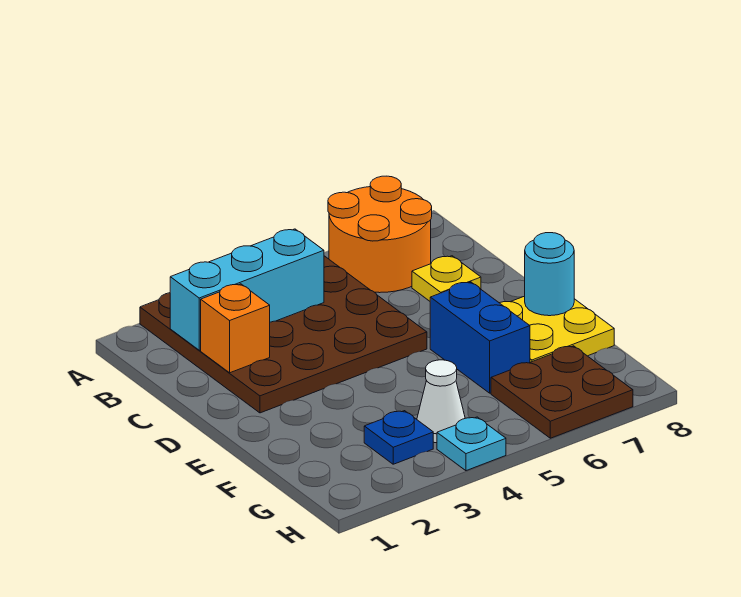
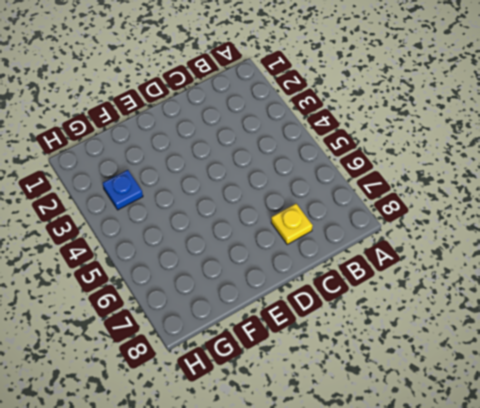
none -> brown plate A2:D5 level 1
none -> orange round brick A6:B7 level 1
none -> blue brick E6:F6 level 1

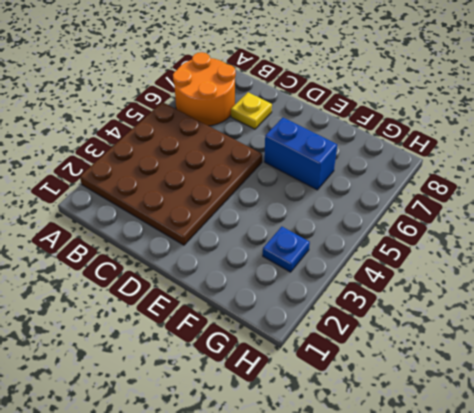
none -> yellow plate E7:F8 level 1
none -> white cone G4 level 1
none -> brown plate G6:H7 level 1

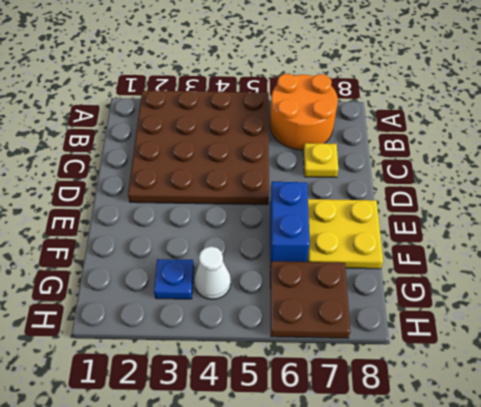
none -> cyan plate H4 level 1
none -> cyan brick B2:B4 level 2
none -> orange brick C2 level 2

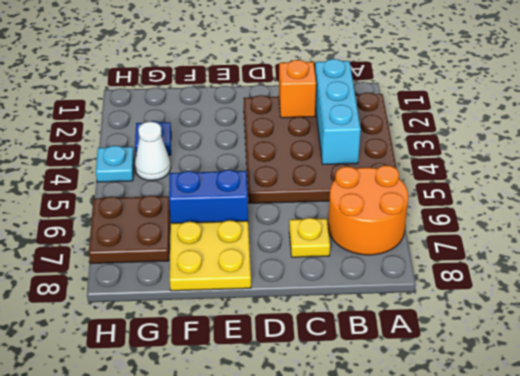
none -> cyan round brick E8 level 2

